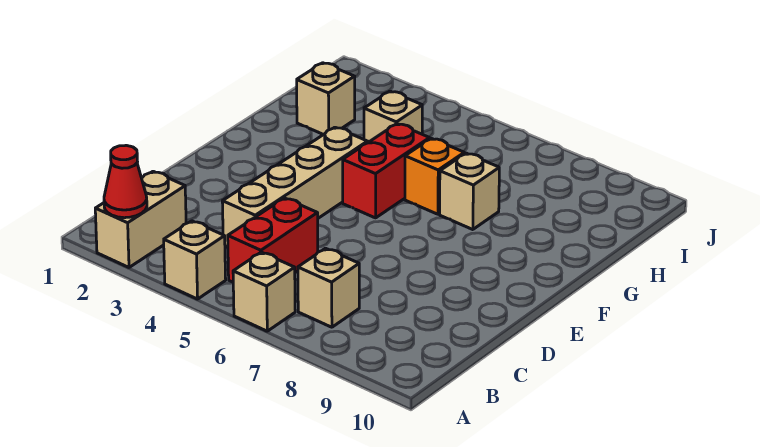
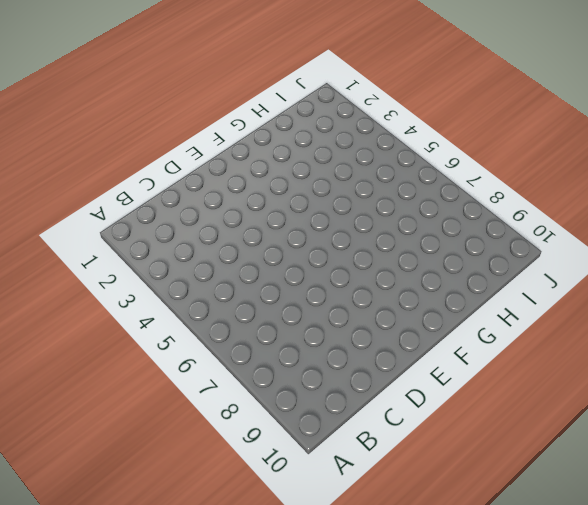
none -> tan brick A2:B2 level 1
none -> tan brick A4 level 1
none -> tan brick A6 level 1

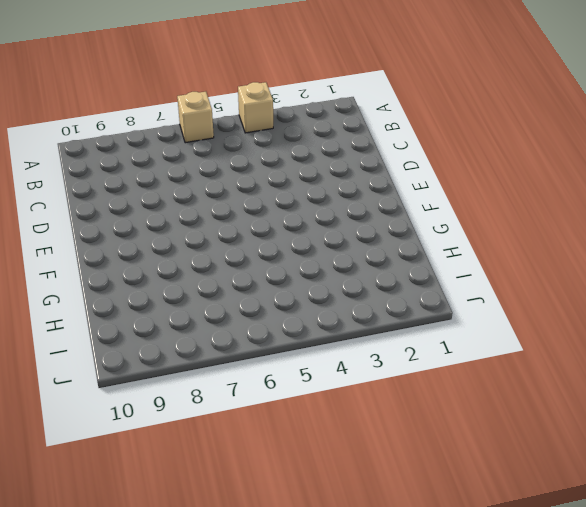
none -> tan brick A2:B2 level 1
none -> red brick B5:C5 level 1
none -> tan brick B7 level 1

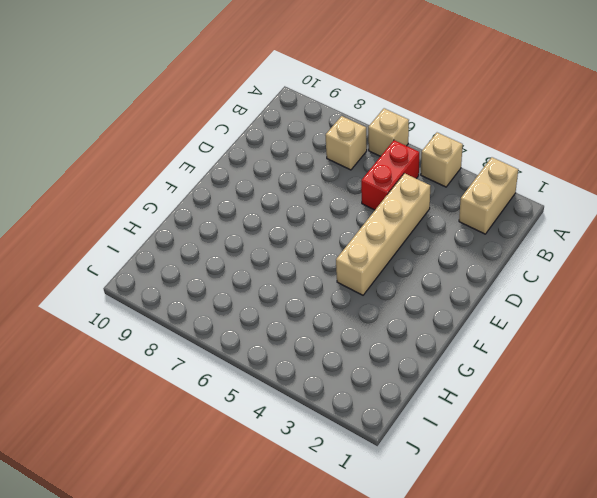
none -> red brick F5:G5 level 1
none -> orange brick G6 level 1
none -> tan brick G7 level 1

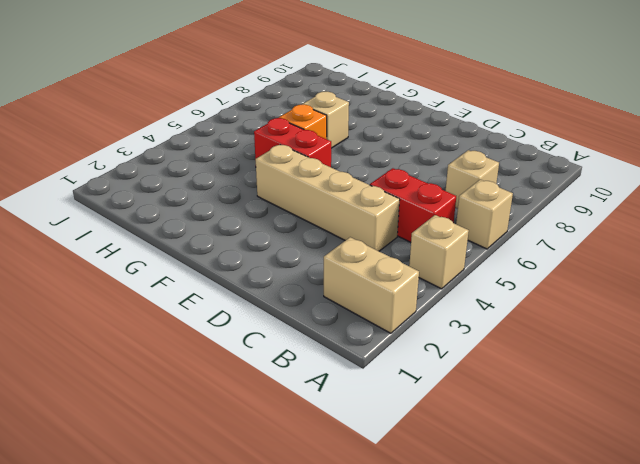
none -> tan brick H2 level 1
none -> tan brick H4 level 1
none -> red cone A2 level 2

